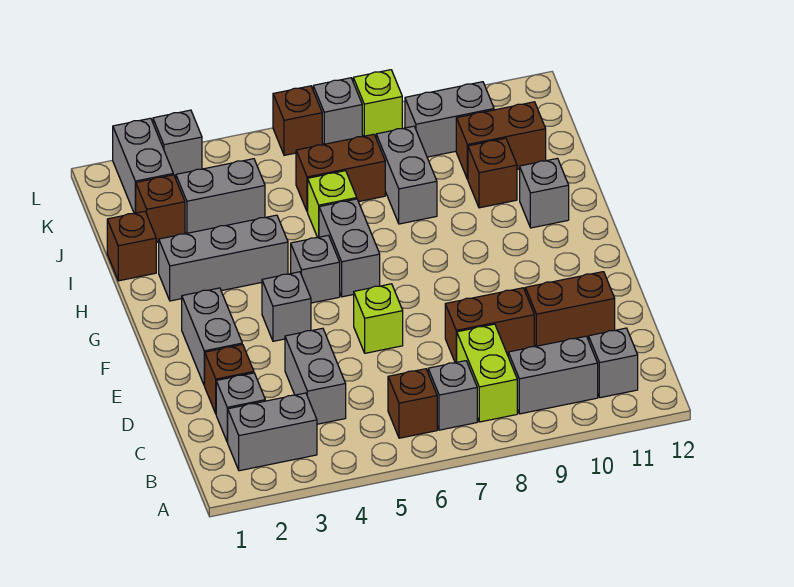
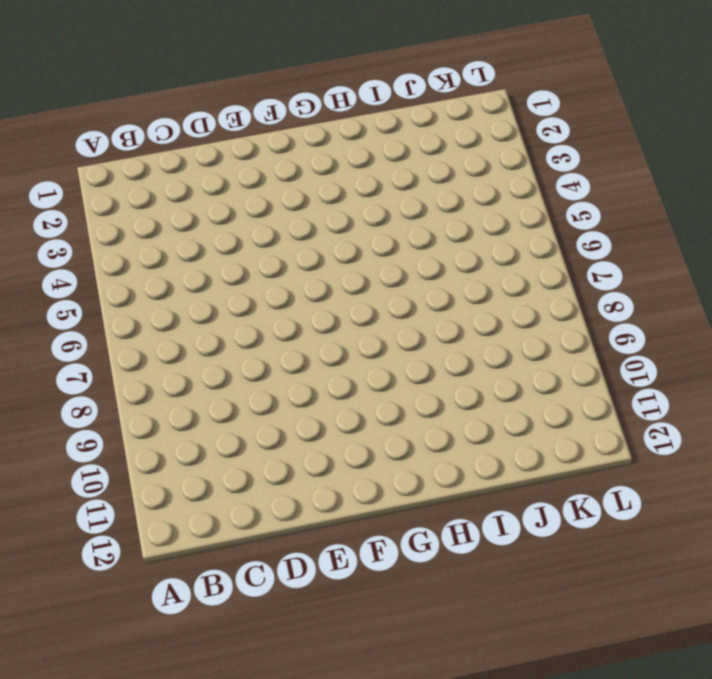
none -> grey brick B2:B3 level 1
none -> brown brick B6 level 1
none -> grey brick B7 level 1
none -> lime brick B8:C8 level 1

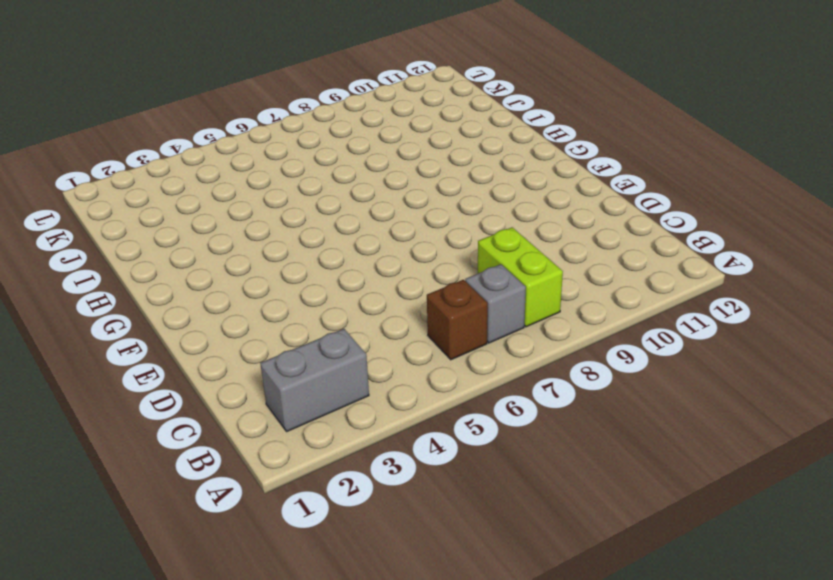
none -> grey brick B9:B10 level 1
none -> grey brick B11 level 1
none -> grey brick C2 level 1
none -> grey brick C4:D4 level 1

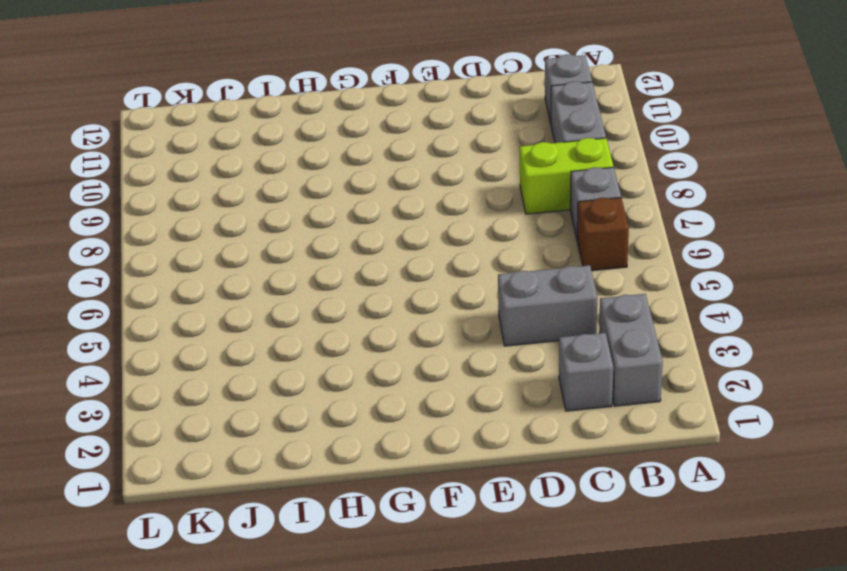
none -> brown brick D2 level 1
none -> brown brick D8:D9 level 1
none -> brown brick D10:D11 level 1
none -> grey brick E2:F2 level 1

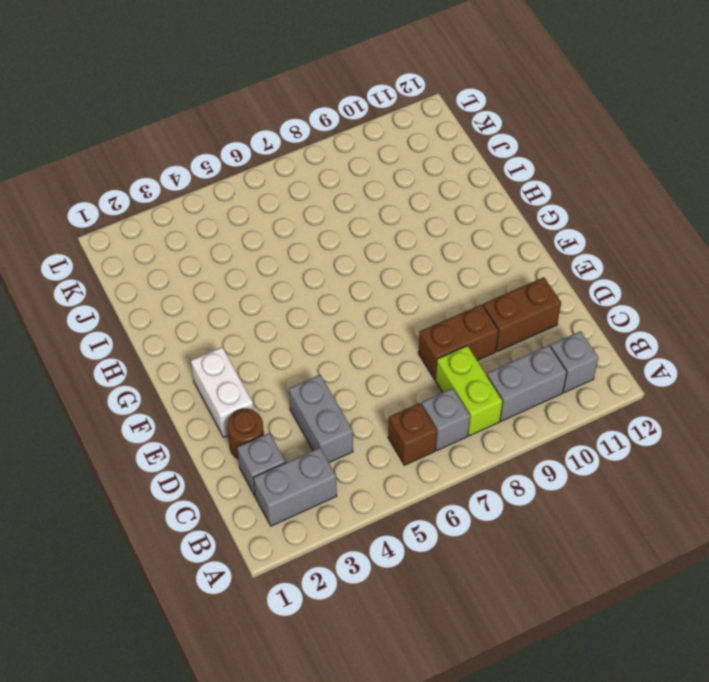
brown round brick D2 level 1 -> brown brick D2 level 1
white brick E2:F2 level 1 -> grey brick E2:F2 level 1
none -> lime brick E6 level 1
none -> grey brick F4 level 1
none -> grey brick G5 level 1
none -> grey brick G6:H6 level 1

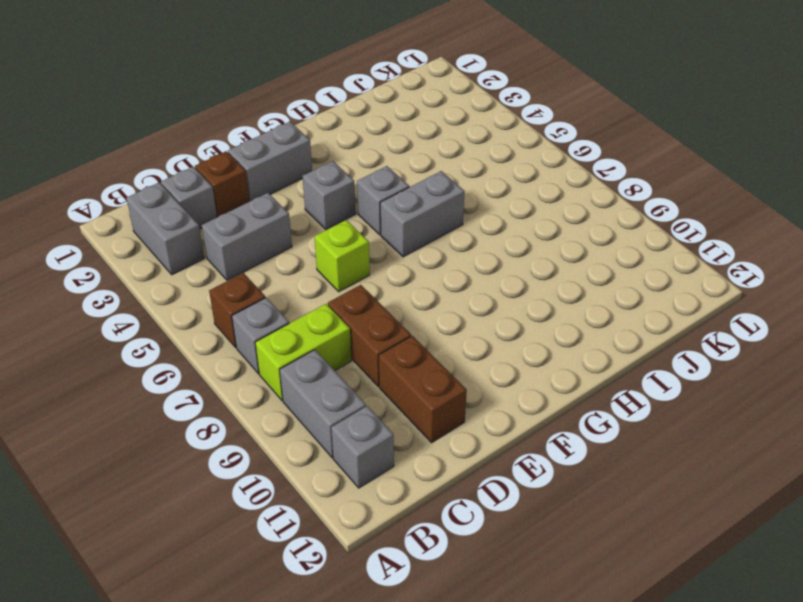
none -> grey brick H2:H4 level 1
none -> grey brick H11 level 1
none -> brown brick I1 level 1
none -> lime brick I6 level 1

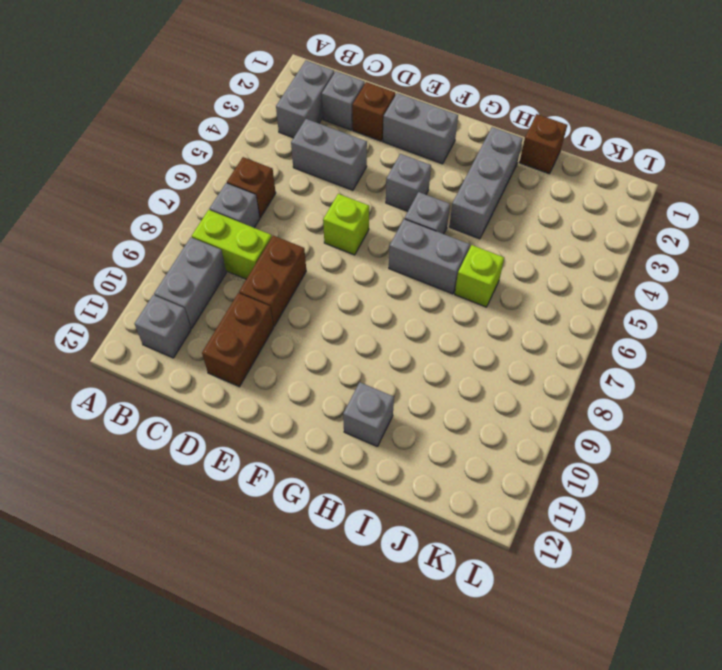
none -> grey brick I8:J8 level 1
none -> brown brick I10 level 1
none -> brown brick J2 level 1
none -> grey brick J3:J4 level 1

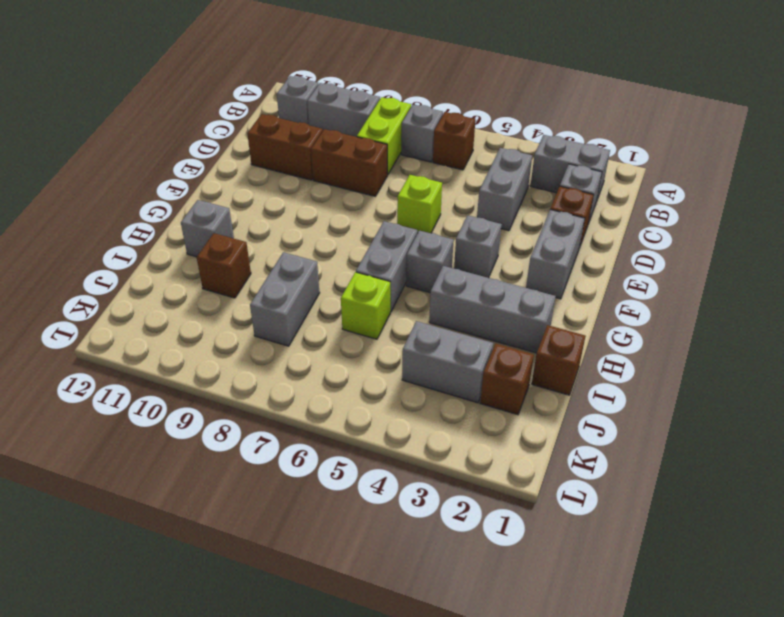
none -> brown brick J6:J7 level 1
none -> brown brick J10:J11 level 1
none -> grey brick K2:L2 level 1
none -> grey brick K9:K10 level 1

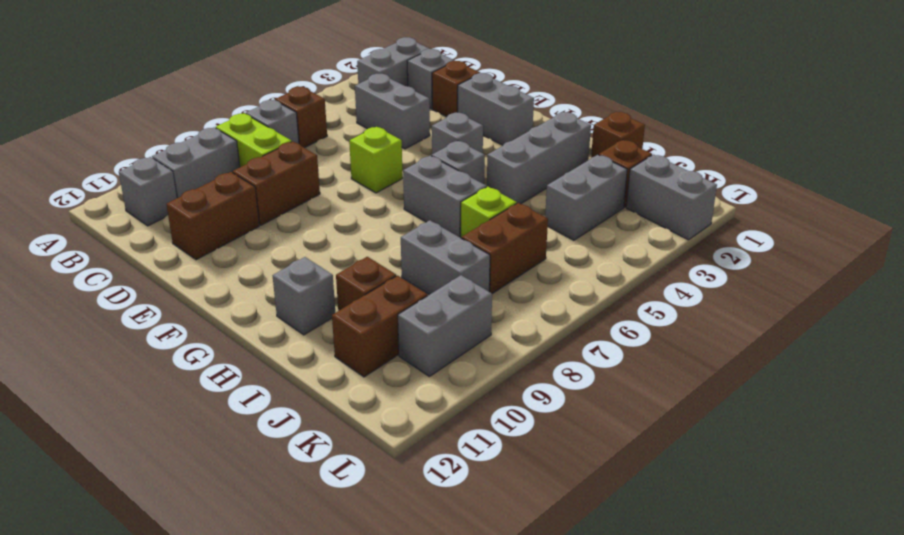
none -> grey brick L3 level 1
none -> brown brick L6 level 1
none -> grey brick L7 level 1
none -> lime brick L8 level 1

